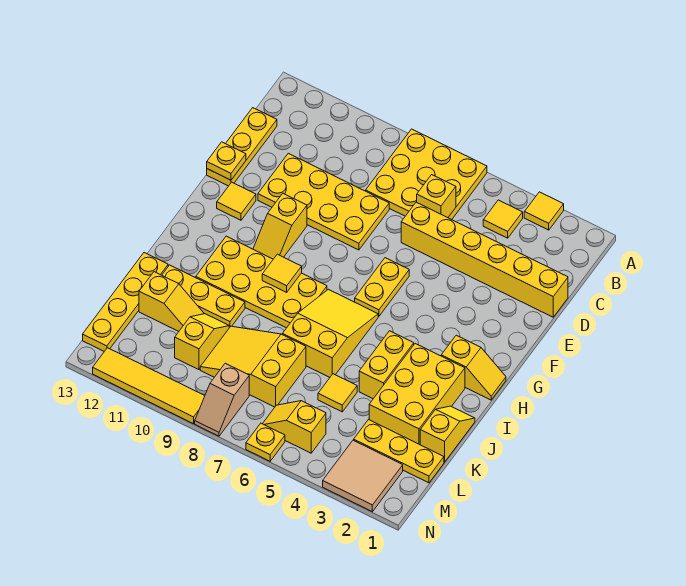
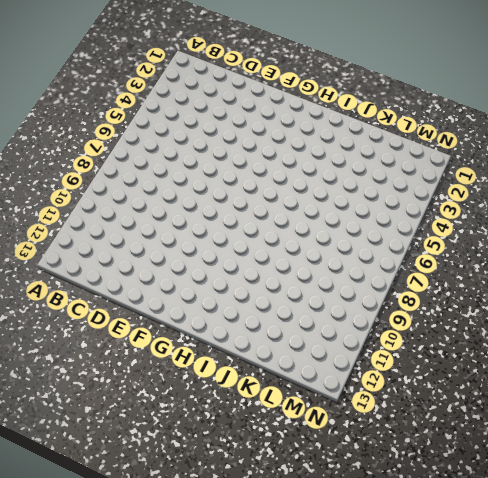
none -> yellow tile A3 level 1
none -> yellow plate A6:C8 level 1
none -> yellow tile B4 level 1
none -> yellow plate C13:E13 level 1

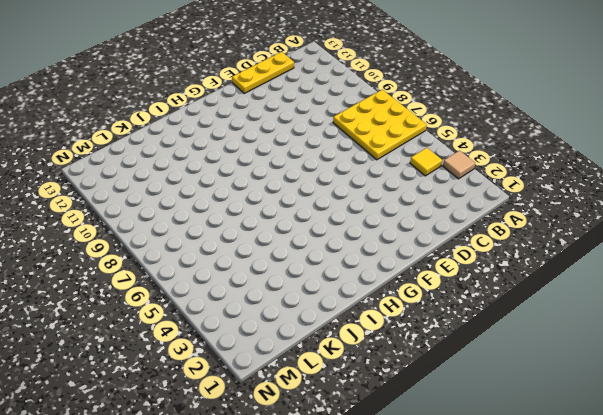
tan tile A3 level 1 -> yellow tile A3 level 1
none -> yellow brick D1:D6 level 1
none -> yellow plate D8:E11 level 1
none -> yellow plate F6:G6 level 1
none -> yellow slope F10:G10 level 1 top F

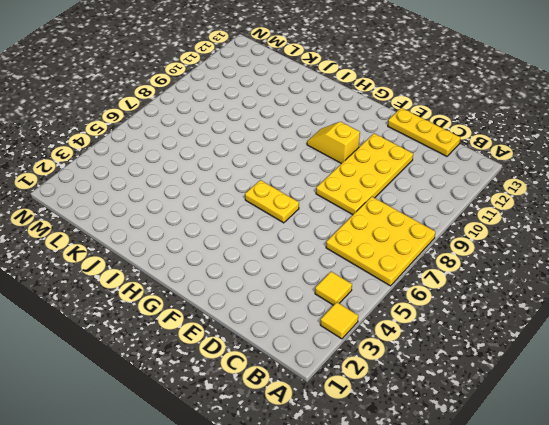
none -> yellow brick D1:D6 level 1
none -> yellow tile F12 level 1
none -> yellow slope H1:H2 level 1 top 2
none -> yellow slope H6:J7 level 1 top J

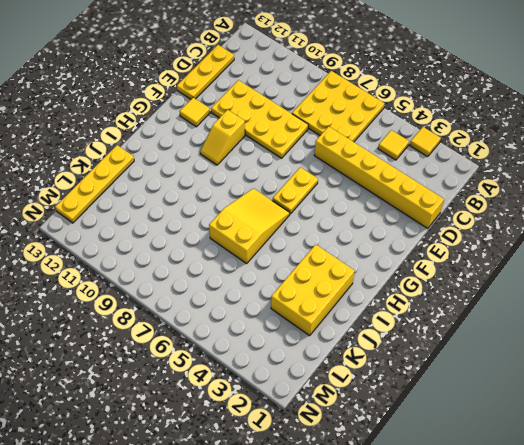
none -> yellow slope H1:H2 level 1 top 2
none -> yellow plate H8:I11 level 1
none -> yellow brick I4:J4 level 1
none -> yellow slope J1:K1 level 1 top K

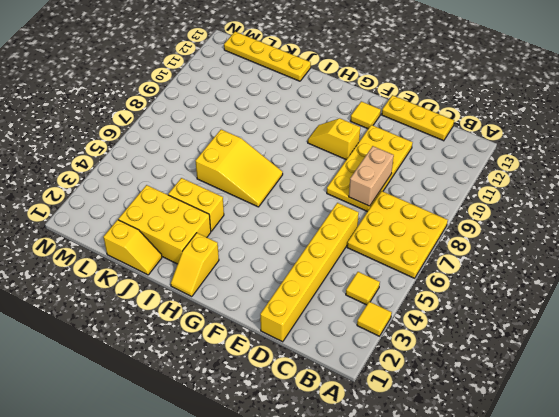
tan brick D8:D9 level 2 -> none
none -> yellow plate F6:G6 level 1
none -> yellow plate H8:I11 level 1
none -> yellow plate J10:J12 level 1
none -> yellow tile K5 level 1

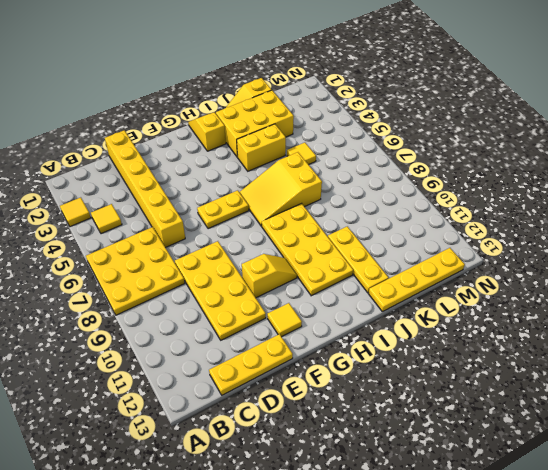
none -> yellow slope K7:L9 level 1 top 7
none -> yellow slope K10:L10 level 1 top L
none -> yellow slope K11:K12 level 1 top 12
none -> yellow plate L1:L3 level 1

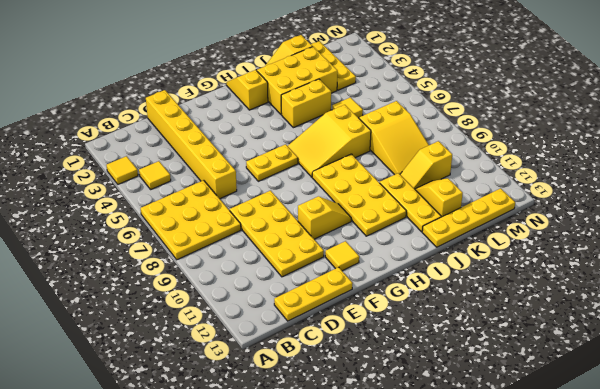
none -> tan tile M2:N3 level 1
none -> yellow slope M5:M6 level 1 top 5
none -> tan slope M8:N8 level 1 top M
none -> yellow plate N6 level 1

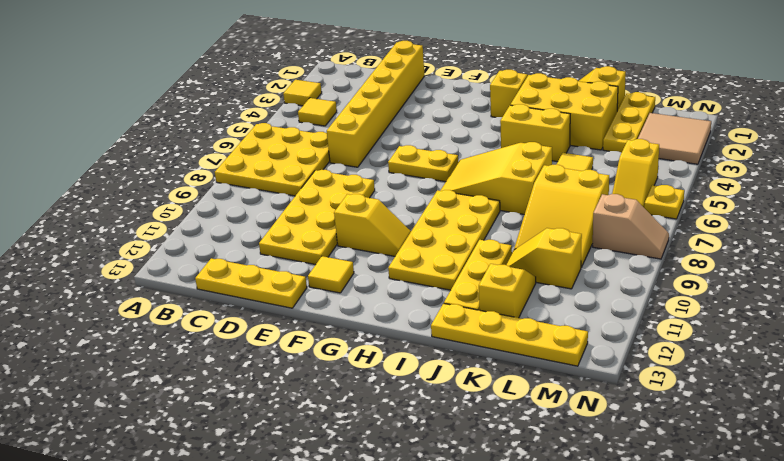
none -> yellow tile N9:N12 level 1
none -> yellow brick C6 level 2
none -> yellow plate E13 level 2
none -> yellow tile H9 level 2

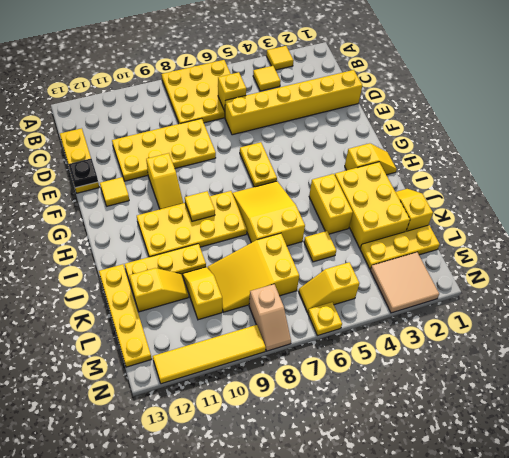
black plate E13 level 2 -> yellow plate E13 level 2

